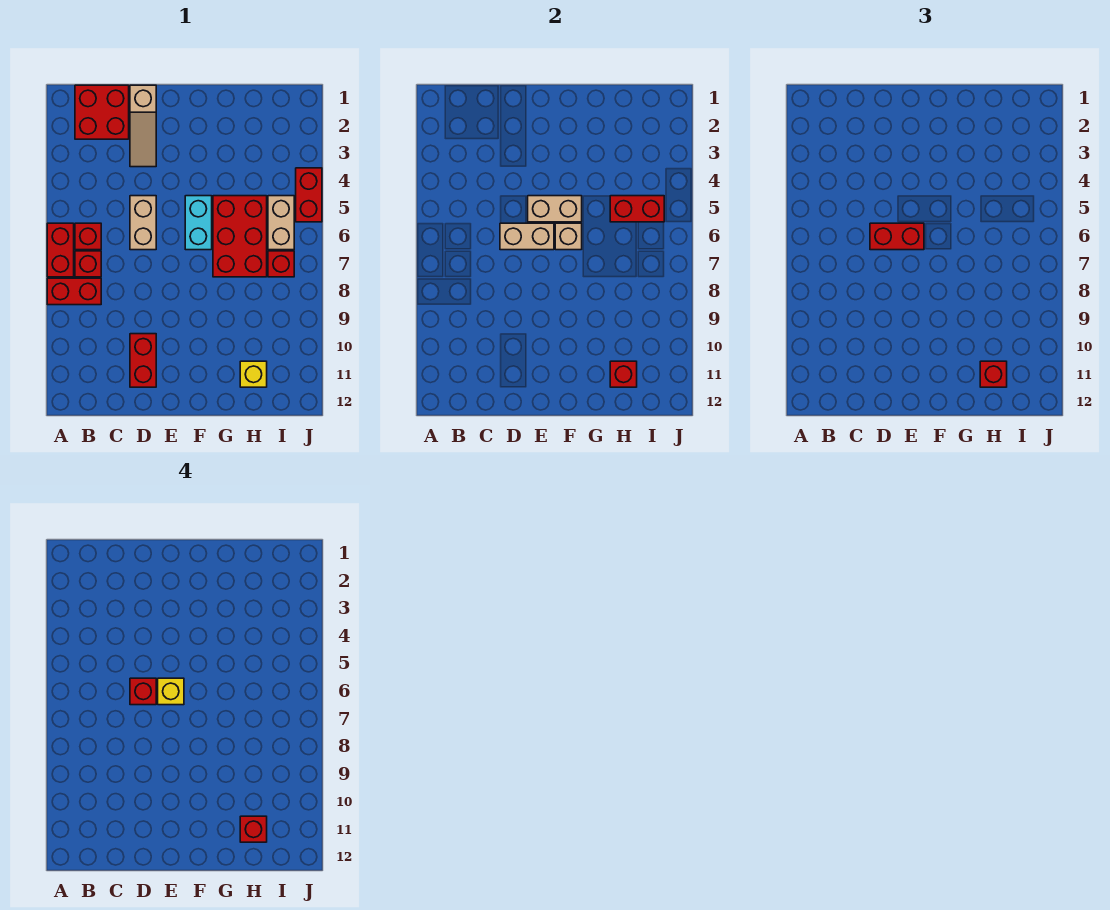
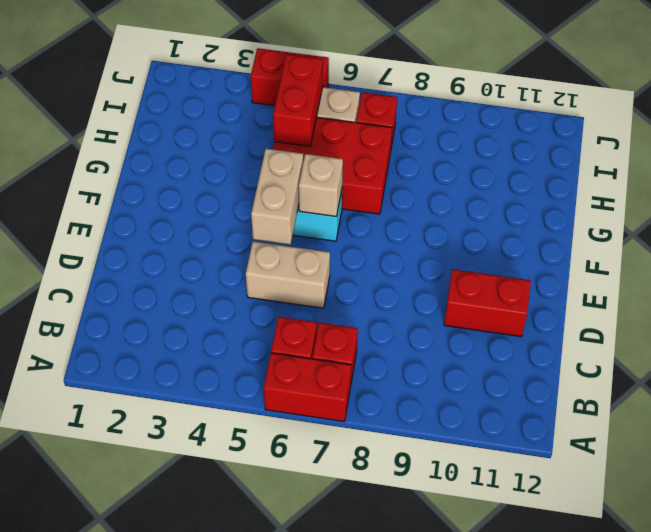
none -> red brick A8:B8 level 1
none -> red brick B1:C2 level 1
none -> tan slope D1:D3 level 1 top 1

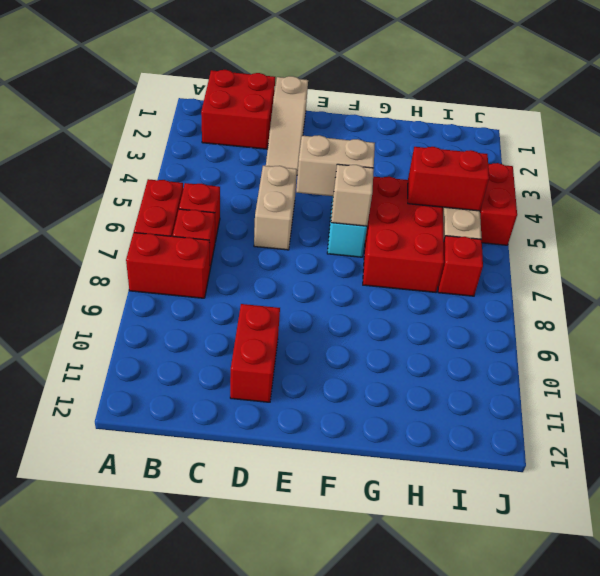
none -> yellow brick H11 level 1
none -> tan brick D6:E6 level 2
none -> red brick H11 level 2

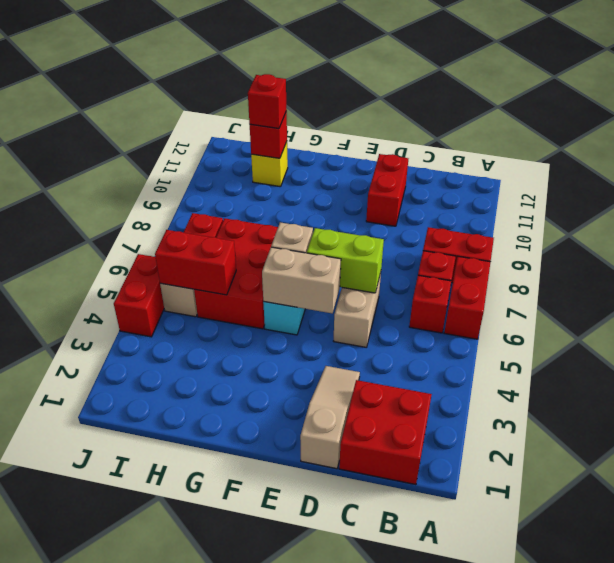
lime brick D6:E6 level 2 -> tan brick D6:E6 level 2
none -> red brick D6:E6 level 3
none -> red brick D6 level 4
none -> yellow brick E6 level 4

